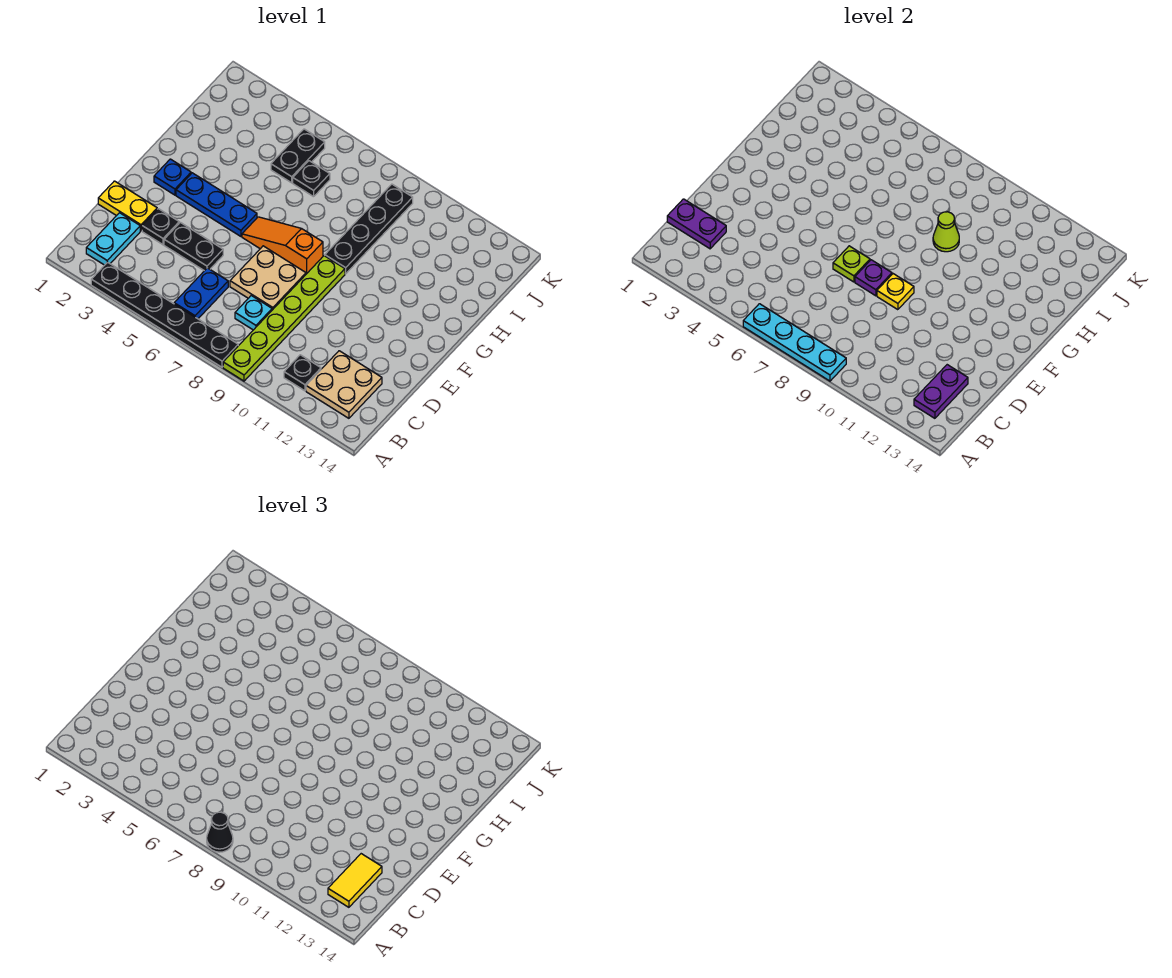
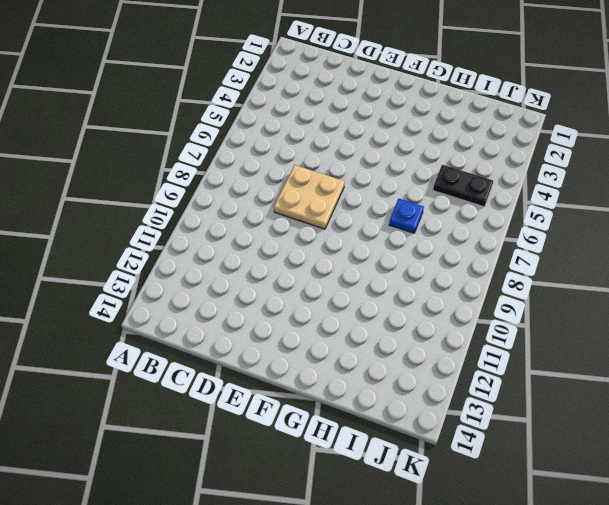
blue plate H7 level 1 -> blue plate F2 level 1
none -> black plate A3:A8 level 1
none -> lime plate A9:F9 level 1
none -> cyan plate B2:C2 level 1

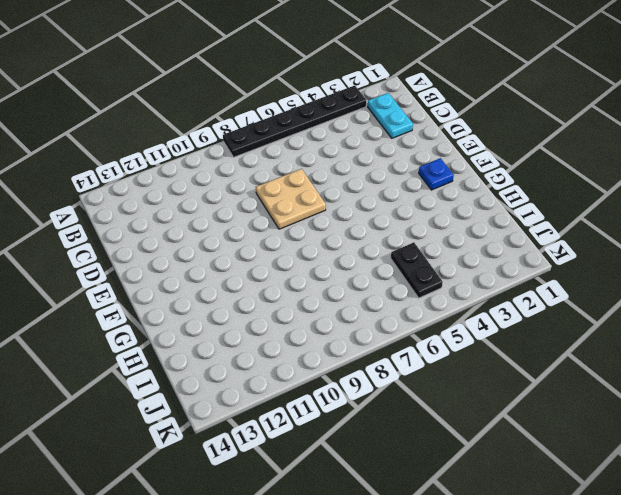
none -> lime plate A9:F9 level 1
none -> blue plate B6:C6 level 1
none -> black plate B11 level 1

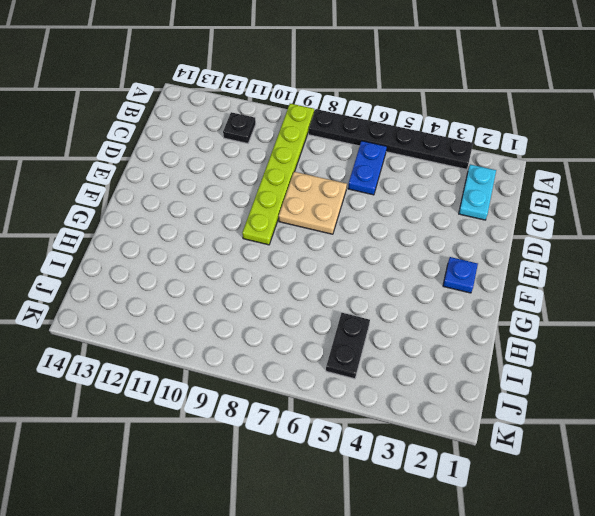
none -> tan plate B12:C13 level 1
none -> cyan plate C8 level 1
none -> yellow plate D1:D2 level 1

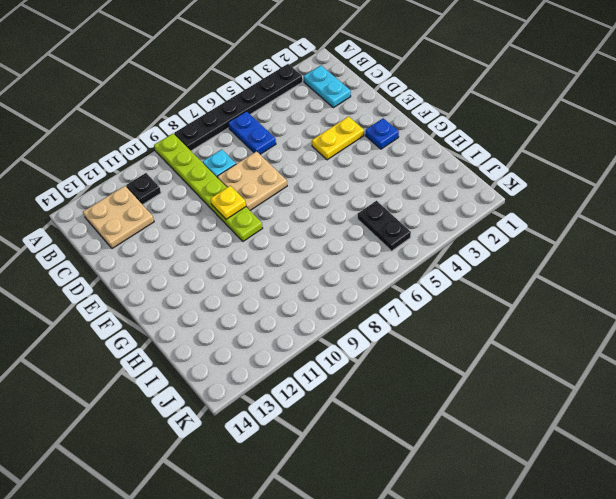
yellow plate E3:E4 level 1 -> yellow plate D1:D2 level 1
none -> black plate D3 level 1
none -> black plate D4:D5 level 1
none -> blue plate F3:F5 level 1

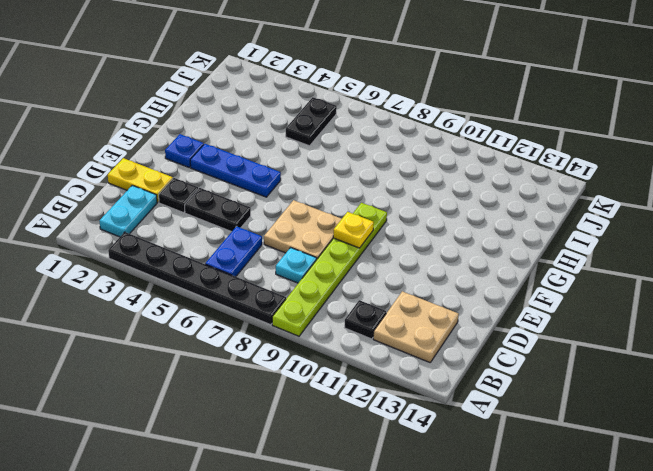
none -> orange slope F6:F8 level 1 top 8
none -> black plate G9:J9 level 1
none -> black plate I6 level 1

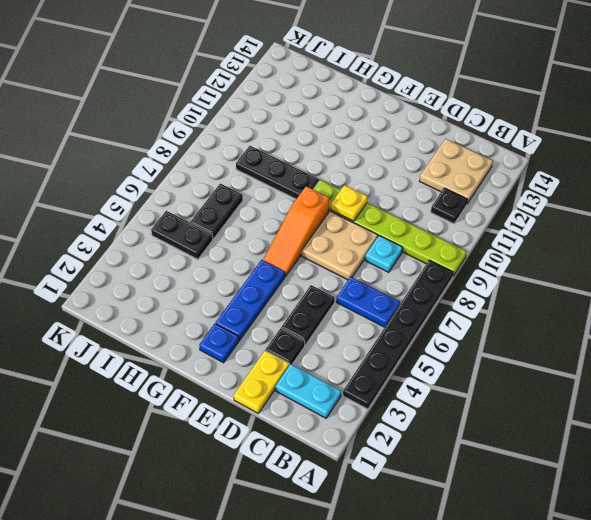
black plate G9:I9 level 1 -> black plate G9:J9 level 1
black plate I6:I7 level 1 -> black plate I6 level 1
none -> cyan plate A6:A9 level 2
none -> purple plate B13:C13 level 2
none -> purple plate C1:C2 level 2

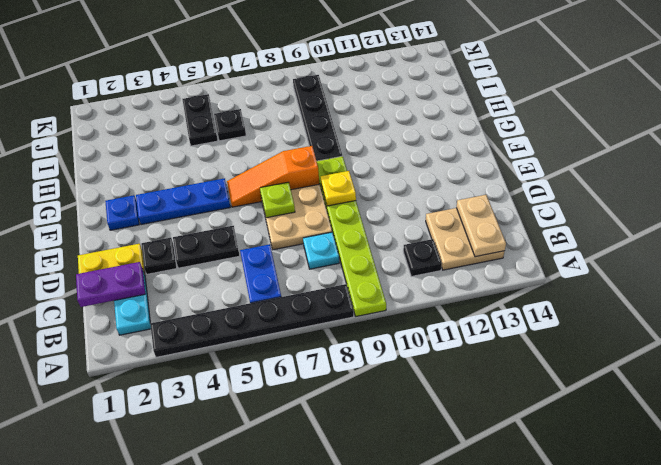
tan plate B13:C13 level 2 -> purple plate B13:C13 level 2
none -> cyan plate A6:A9 level 2
none -> purple plate E8 level 2
none -> lime cone H9 level 2

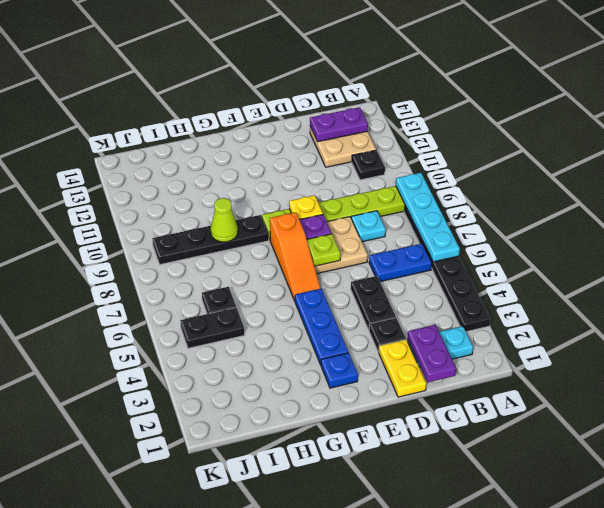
none -> black cone A8 level 3
none -> yellow tile B13:C13 level 3

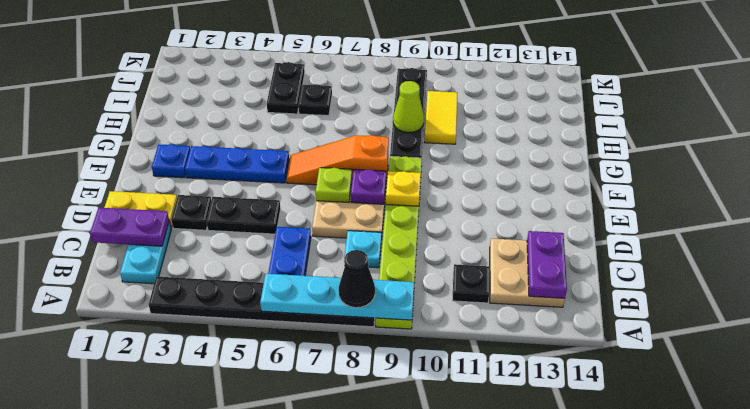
yellow tile H10:I10 level 1 -> yellow tile B13:C13 level 3

